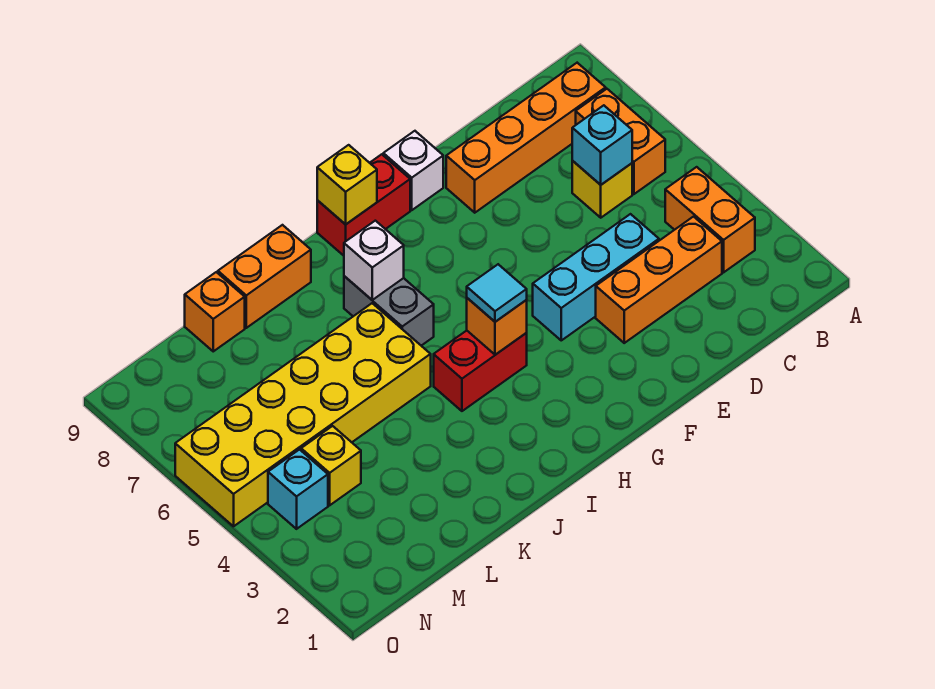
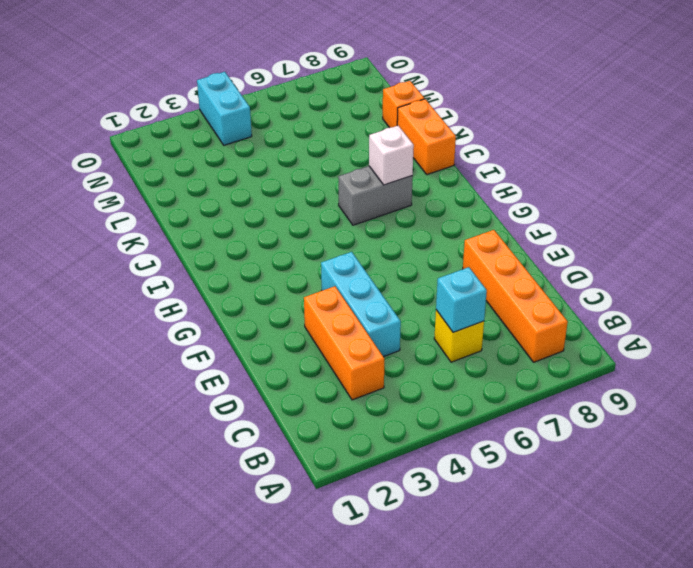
cyan brick N4:O4 level 1 -> cyan brick N4 level 1
none -> orange brick B3:B4 level 1
none -> orange brick B6:B7 level 1
none -> white brick F9 level 1

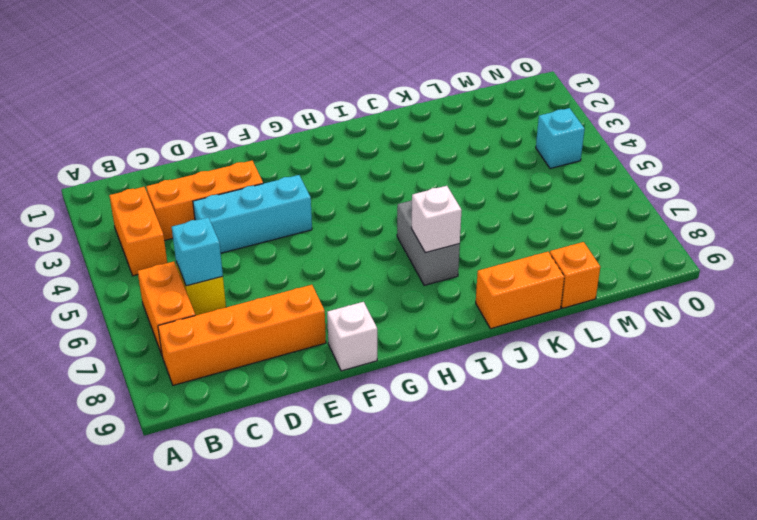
none -> red brick G9:H9 level 1
none -> red brick H4:I4 level 1
none -> yellow brick J5:O6 level 1

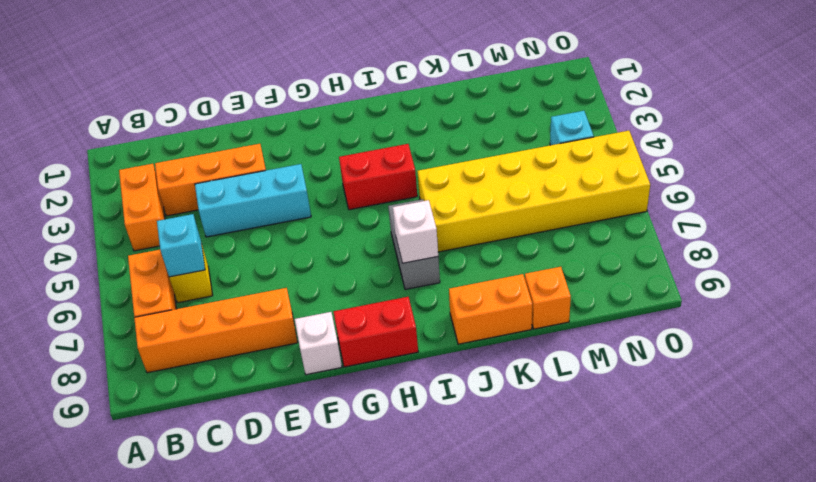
none -> yellow brick M4 level 1
none -> orange brick H4 level 2
none -> yellow brick H9 level 2

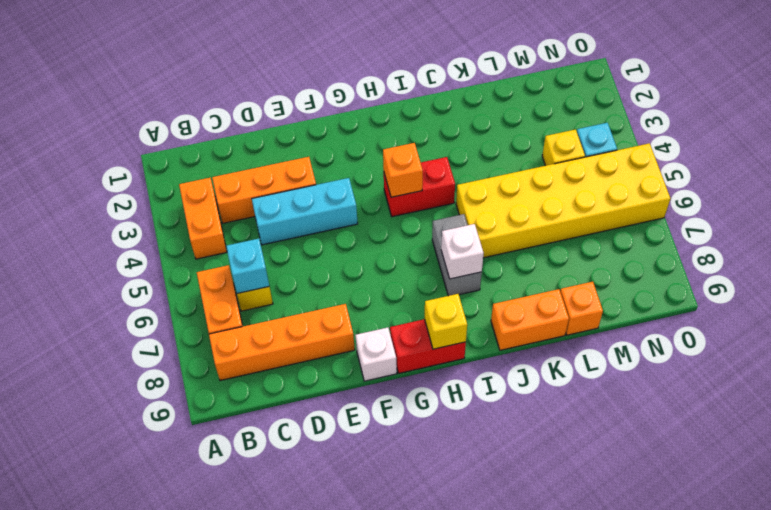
none -> cyan tile H4 level 3

